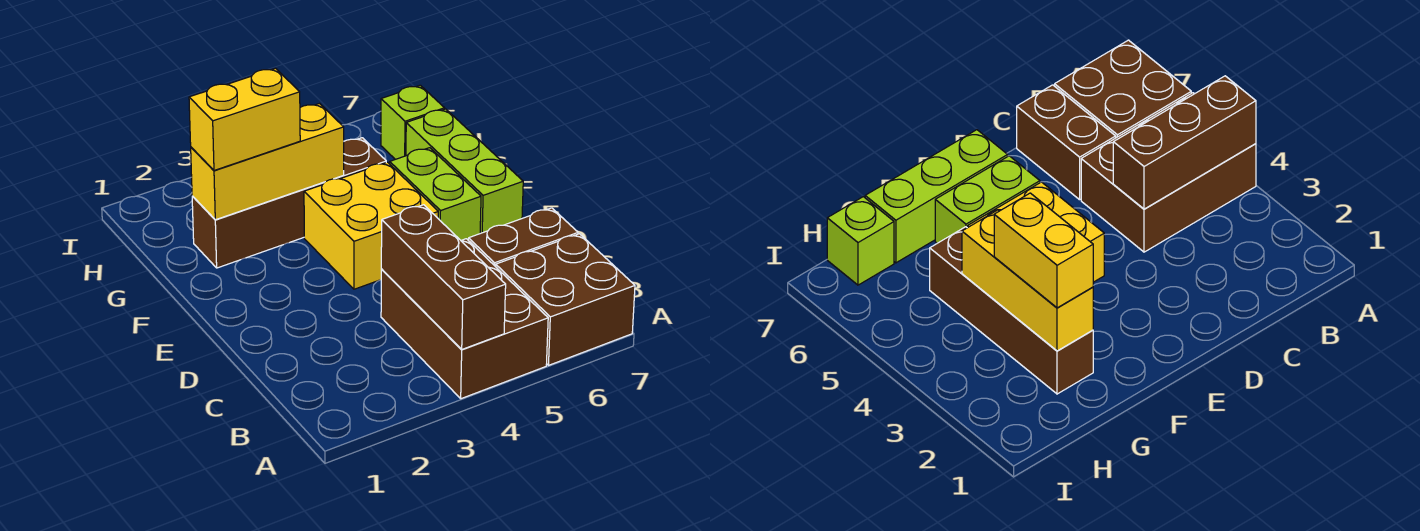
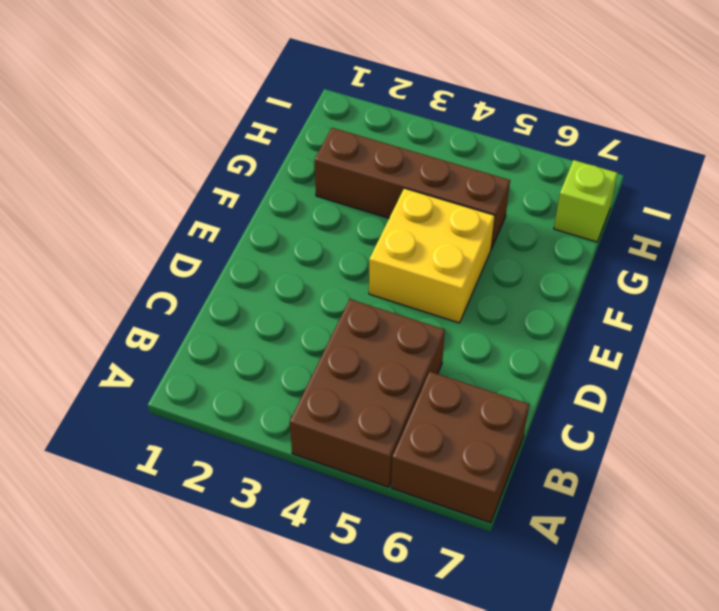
none -> brown brick C6:C7 level 1
none -> lime brick E6:F6 level 1

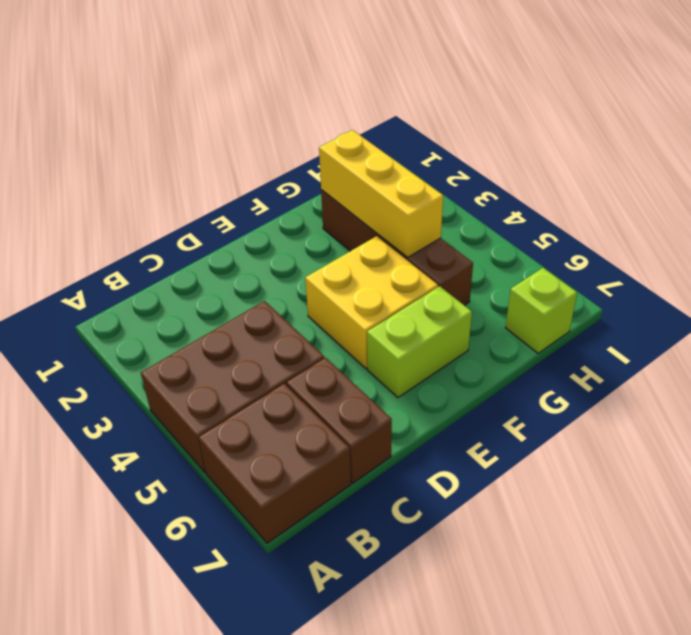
none -> lime brick E7:G7 level 1
none -> brown brick A4:C4 level 2

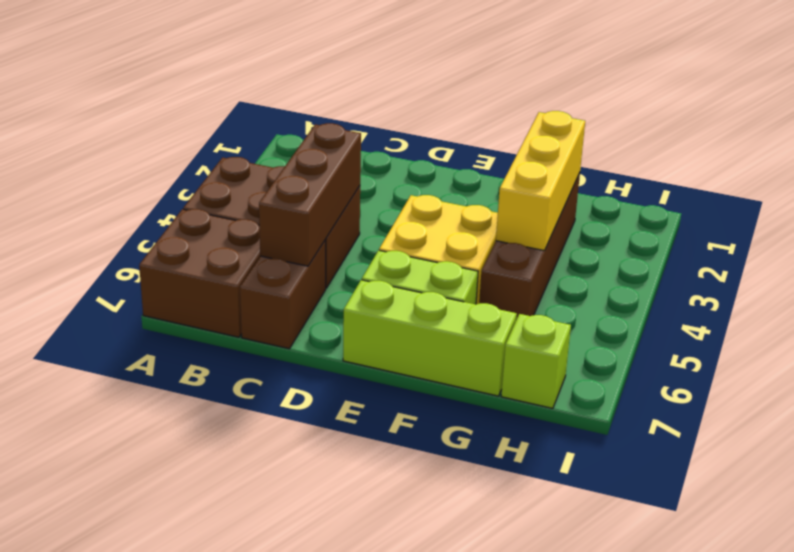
brown brick C4:C6 level 2 -> brown brick A4:C4 level 2
none -> yellow brick G2:G3 level 3

